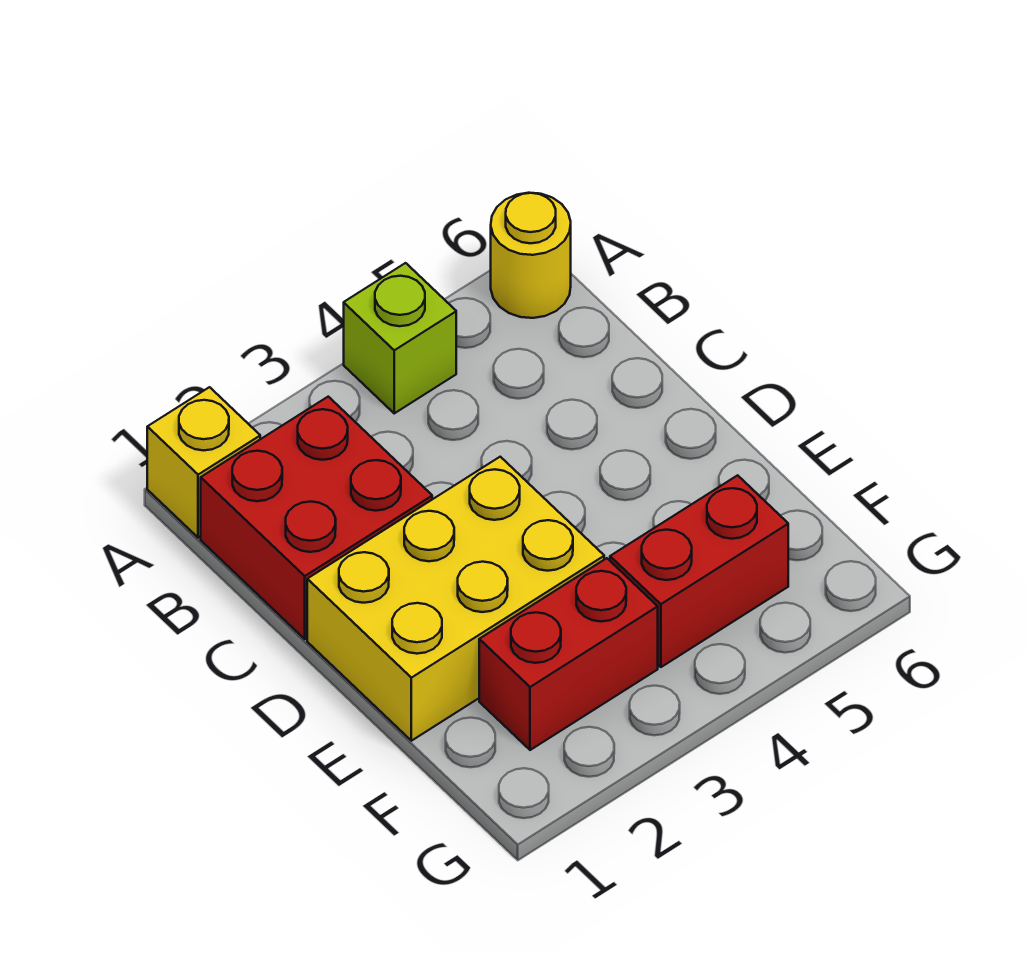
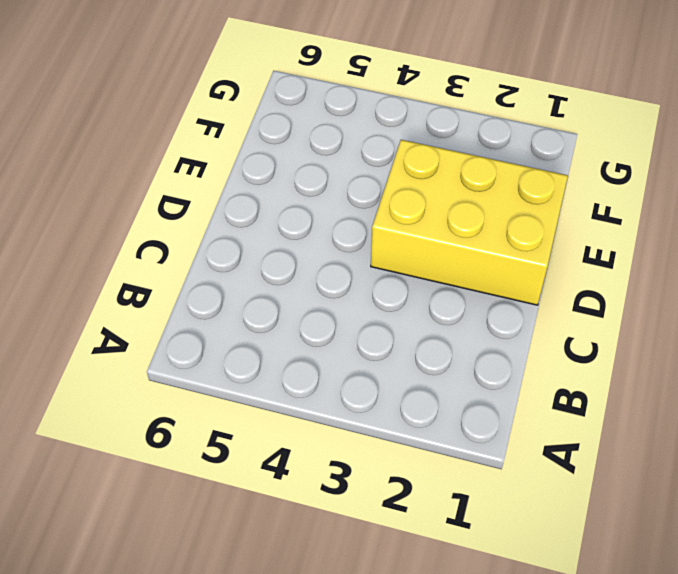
none -> yellow brick A1 level 1
none -> lime brick A4 level 1

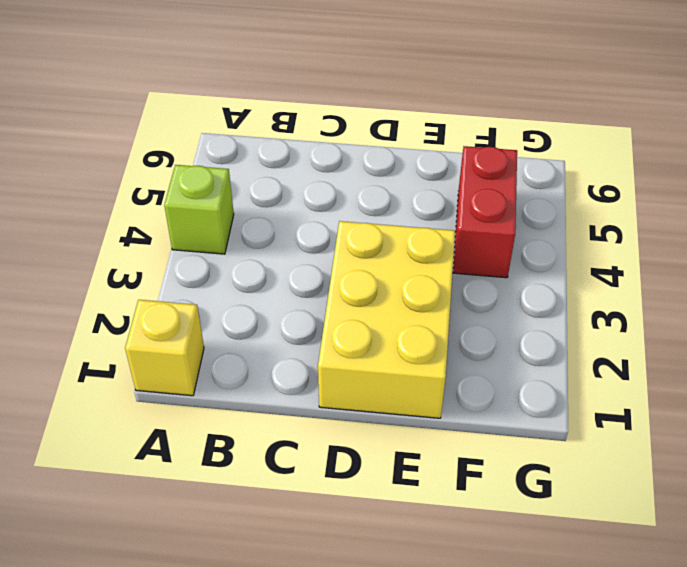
none -> yellow round brick A6 level 1
none -> red brick B1:C2 level 1

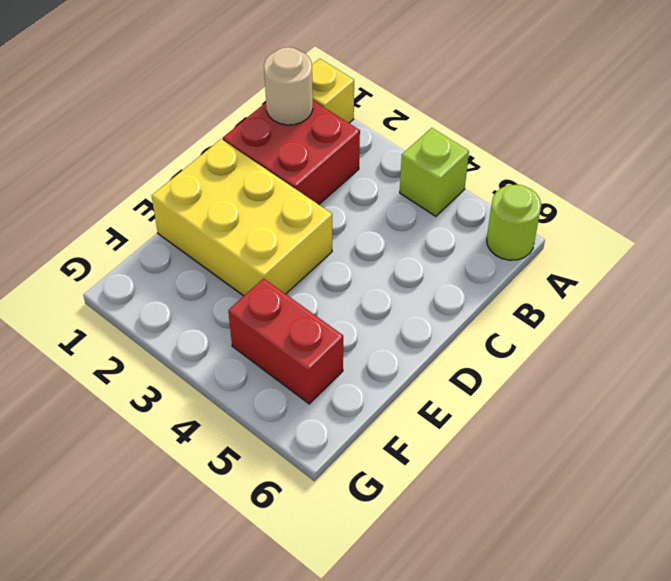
lime round brick A6 level 1 -> yellow round brick A6 level 1
tan round brick B1 level 2 -> none
none -> red brick F2:F3 level 1

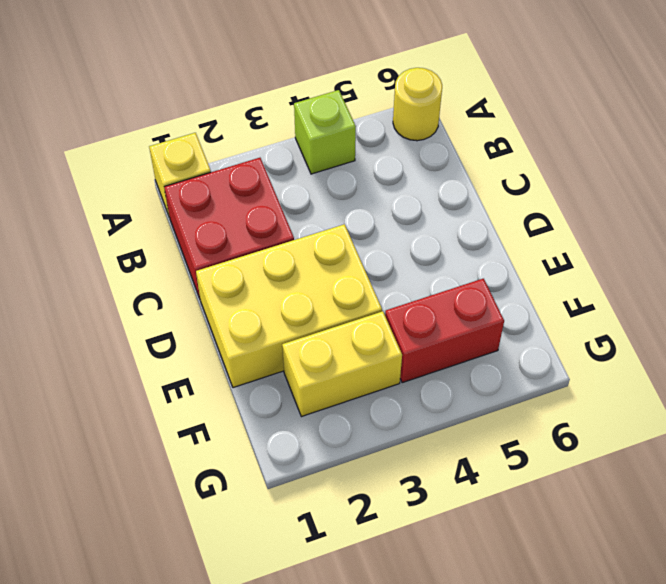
yellow brick F2:F3 level 1 -> red brick F2:F3 level 1

